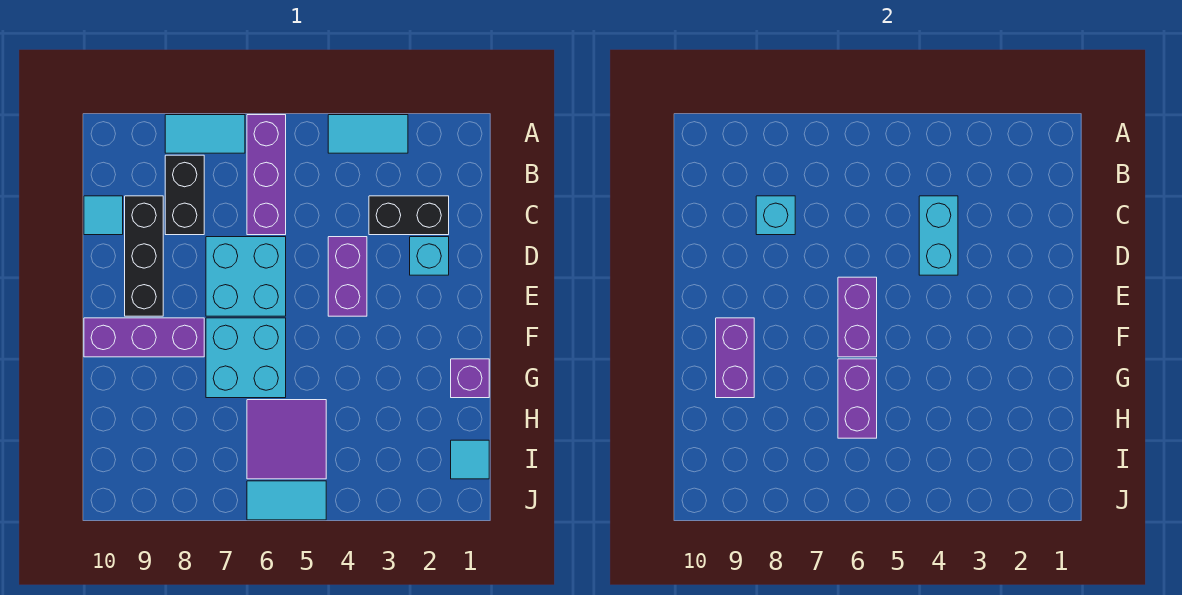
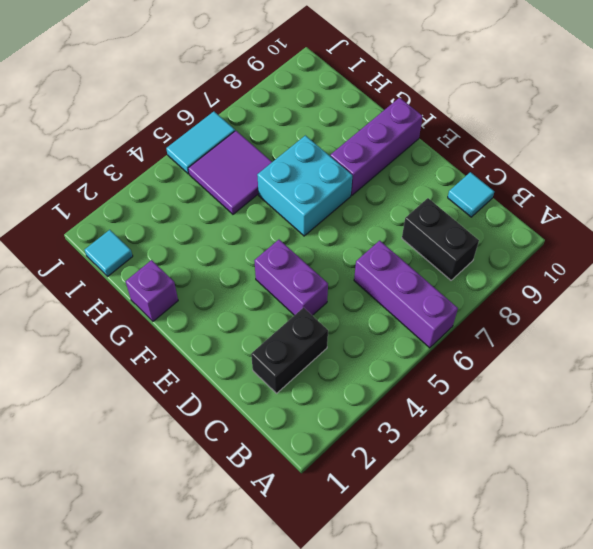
none -> cyan tile A3:A4 level 1
none -> cyan tile A7:A8 level 1
none -> black brick C9:E9 level 1

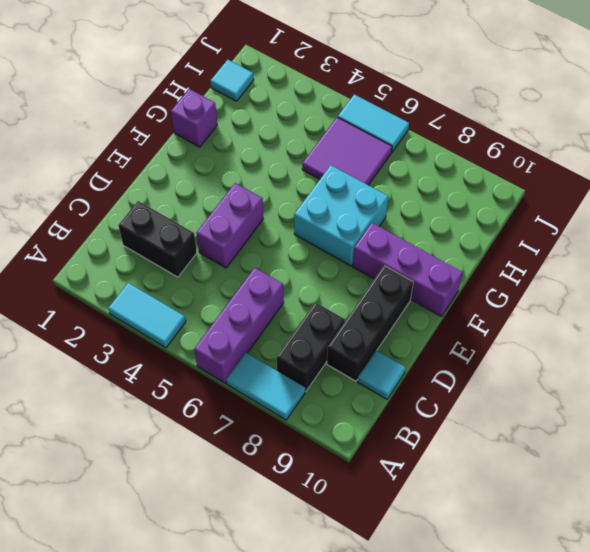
none -> cyan brick D2 level 1
none -> cyan brick D6:E7 level 1
none -> cyan brick C4:D4 level 2

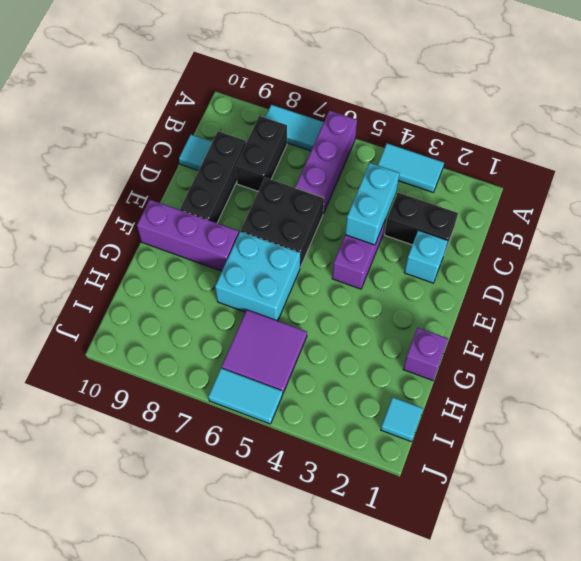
black brick D6:E7 level 1 -> cyan brick D6:E7 level 1
none -> cyan brick C8 level 2
none -> purple brick E6:F6 level 2
none -> purple brick F9:G9 level 2

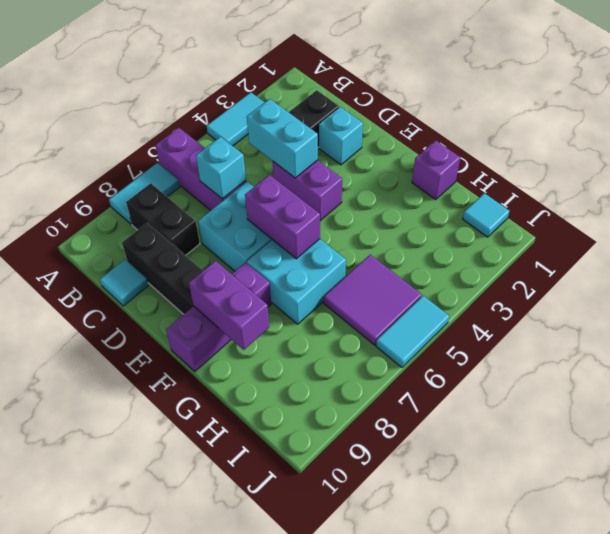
cyan brick C6 level 2 -> cyan brick C8 level 2
none -> purple brick G6:H6 level 2

